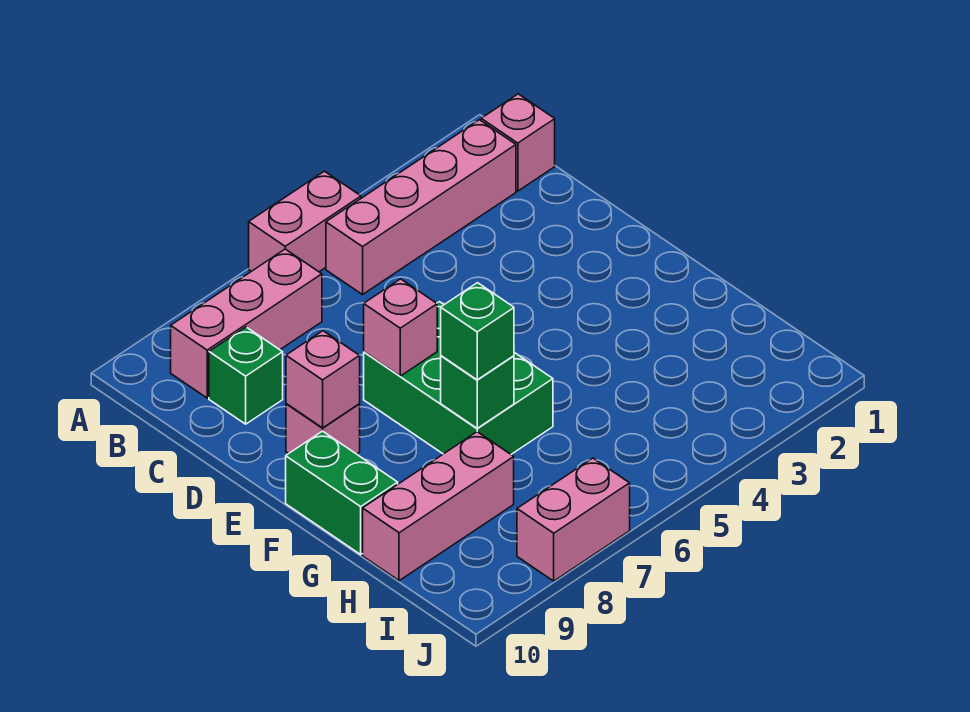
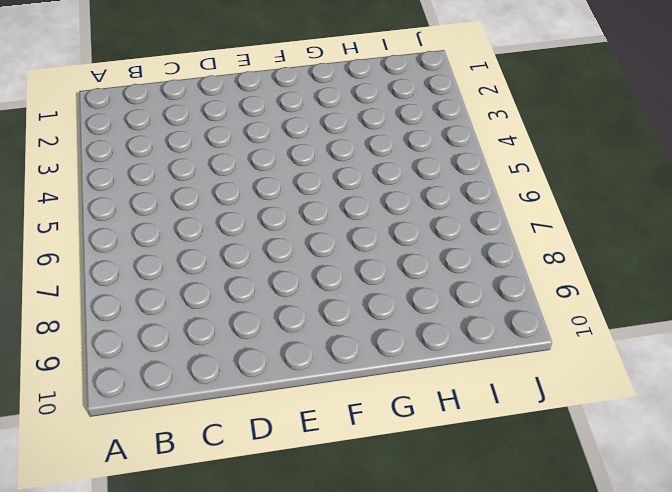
none -> pink brick A5:A6 level 1
none -> pink brick B1 level 1
none -> pink brick B2:B5 level 1

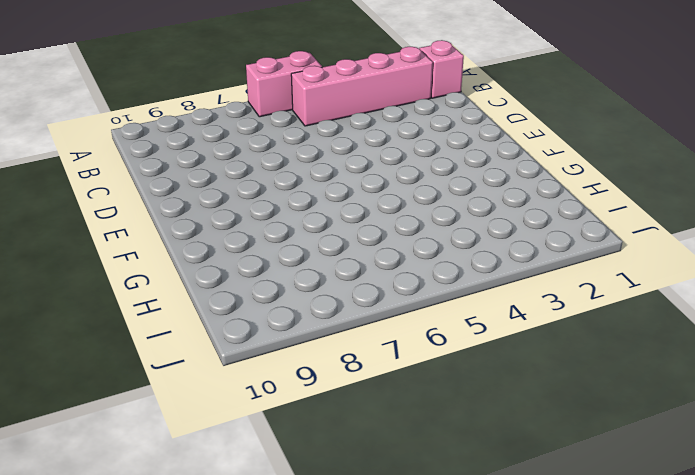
none -> pink brick B7:B9 level 1
none -> green brick C9 level 1
none -> green brick E6:G7 level 1

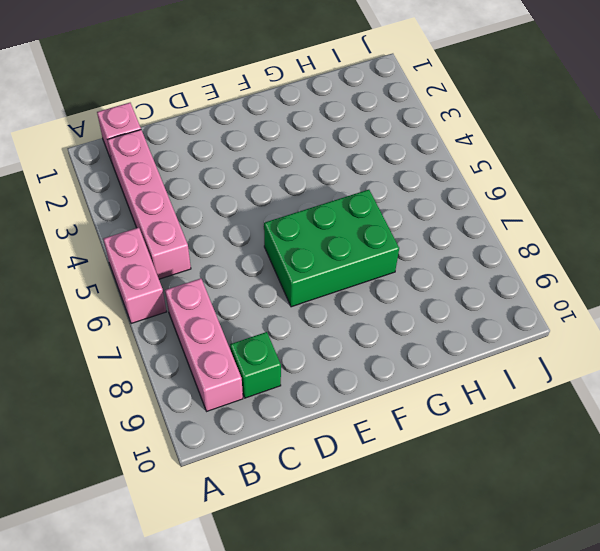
none -> pink brick E9 level 1
none -> green brick F10:G10 level 1
none -> pink brick H8:H10 level 1

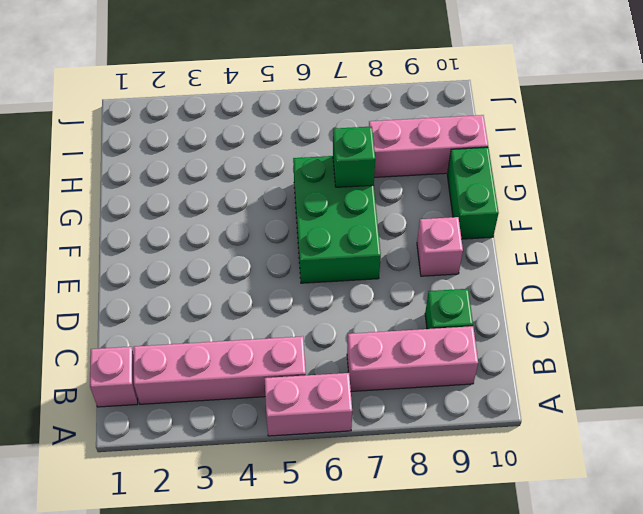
none -> pink brick J7:J8 level 1
none -> pink brick E7 level 2
none -> pink brick E9 level 2

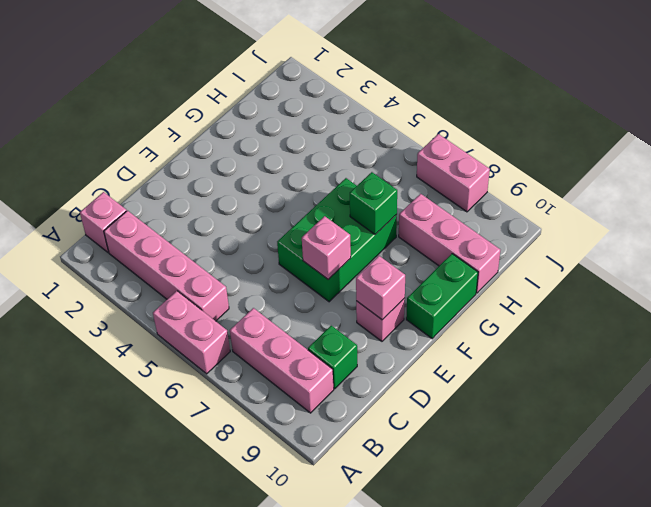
none -> green brick G7 level 3

